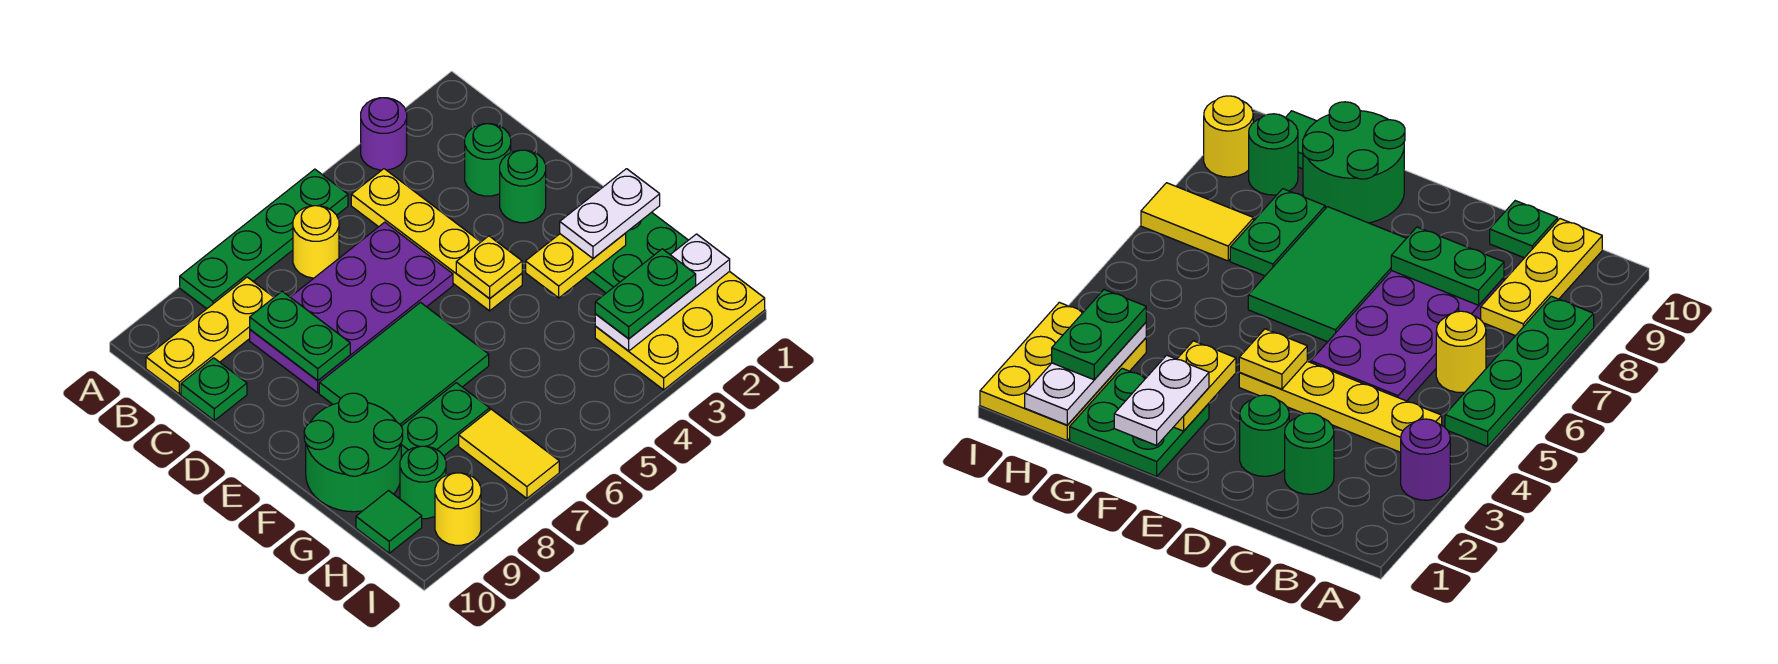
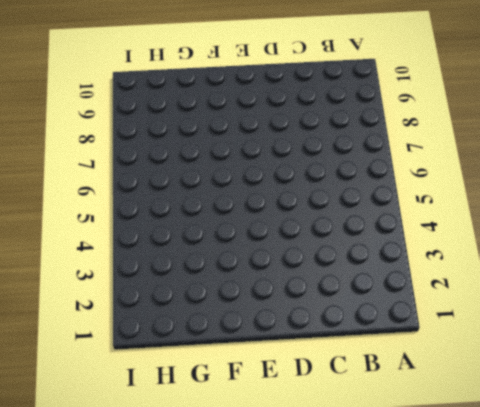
none -> purple round brick A3 level 1
none -> green plate A5:A8 level 1
none -> yellow plate B4:E4 level 1

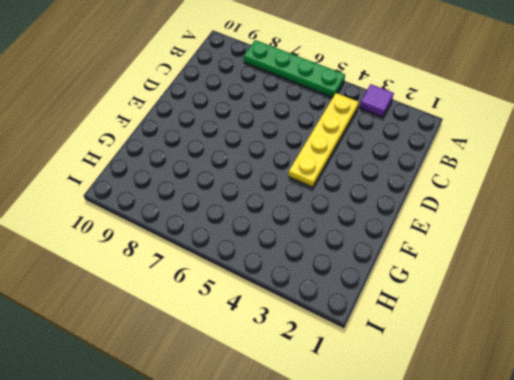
purple tile A3 level 1 -> purple round brick A3 level 1
none -> yellow round brick B6 level 1
none -> yellow plate B8:B10 level 1
none -> green round brick C2 level 1

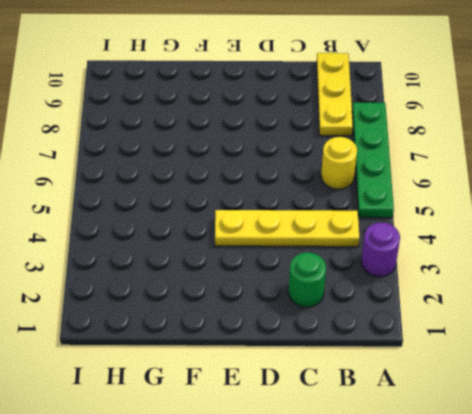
none -> purple plate C5:D8 level 1
none -> green plate C10 level 1
none -> green round brick D2 level 1

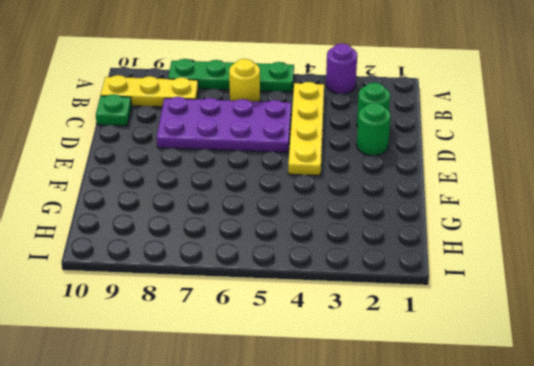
none -> green tile E6:F8 level 1
none -> green plate F1:G2 level 1
none -> green round brick F9:G10 level 1

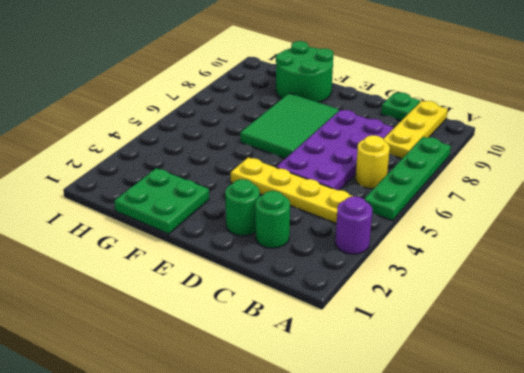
none -> green plate G7:G8 level 1
none -> yellow plate H1:I3 level 1
none -> yellow tile H7:I7 level 1

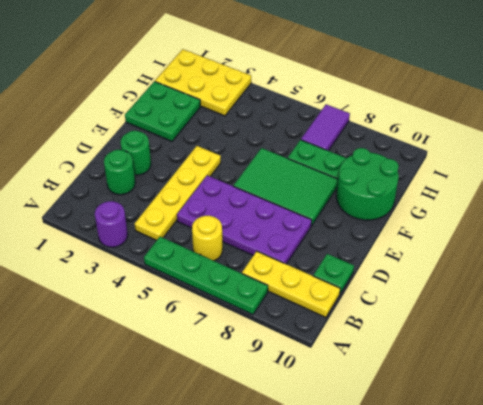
purple tile H7:I7 level 1 -> yellow tile H7:I7 level 1
none -> green round brick H9 level 1
none -> green tile H10 level 1
none -> yellow round brick I9 level 1

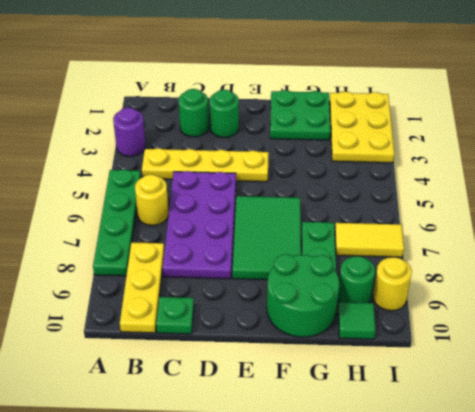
none -> green plate C8:D8 level 2
none -> yellow plate E4 level 2
none -> yellow plate F2:F3 level 2

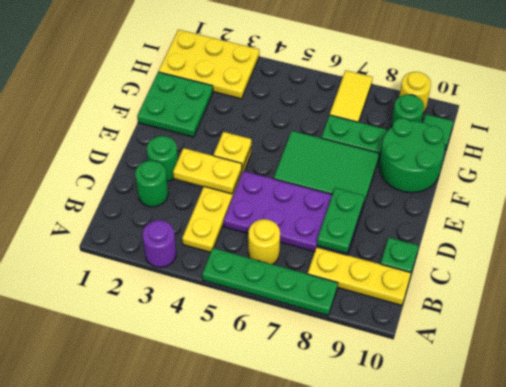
yellow plate D3:D4 level 2 -> yellow plate F2:F3 level 2
none -> white plate H1:H3 level 2
none -> white plate F1:F2 level 3
none -> green plate H2:H3 level 3

